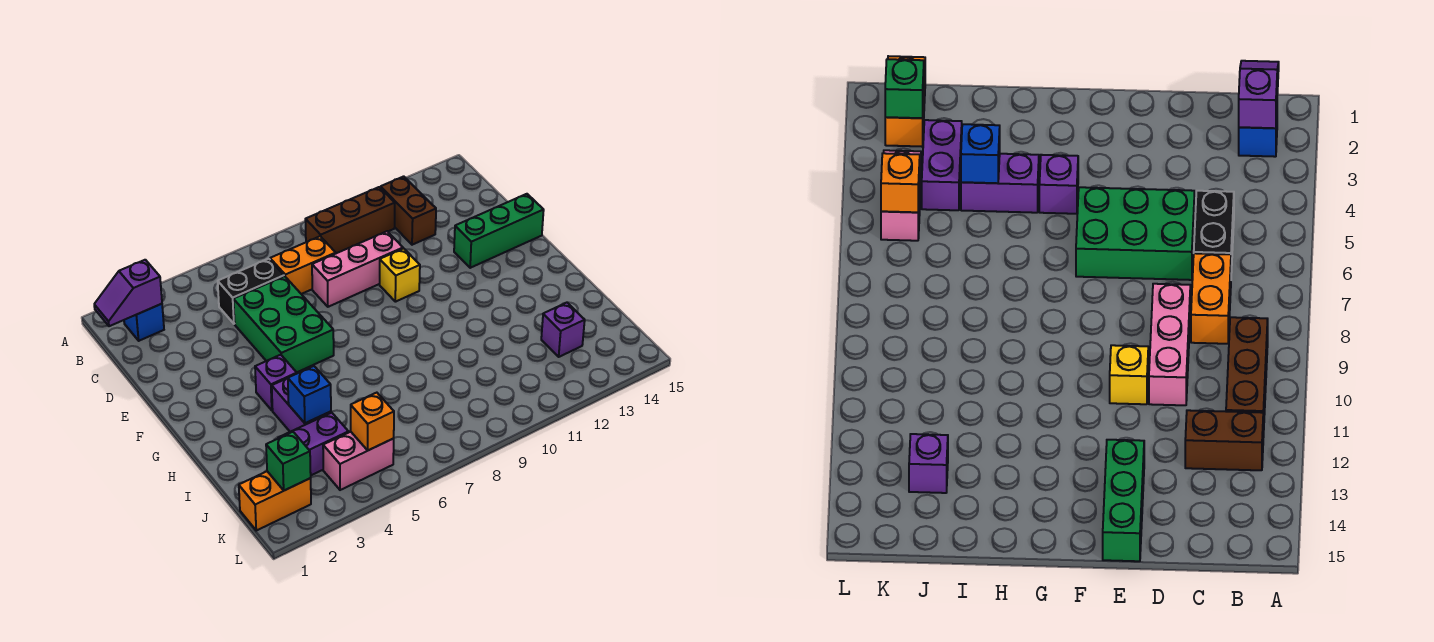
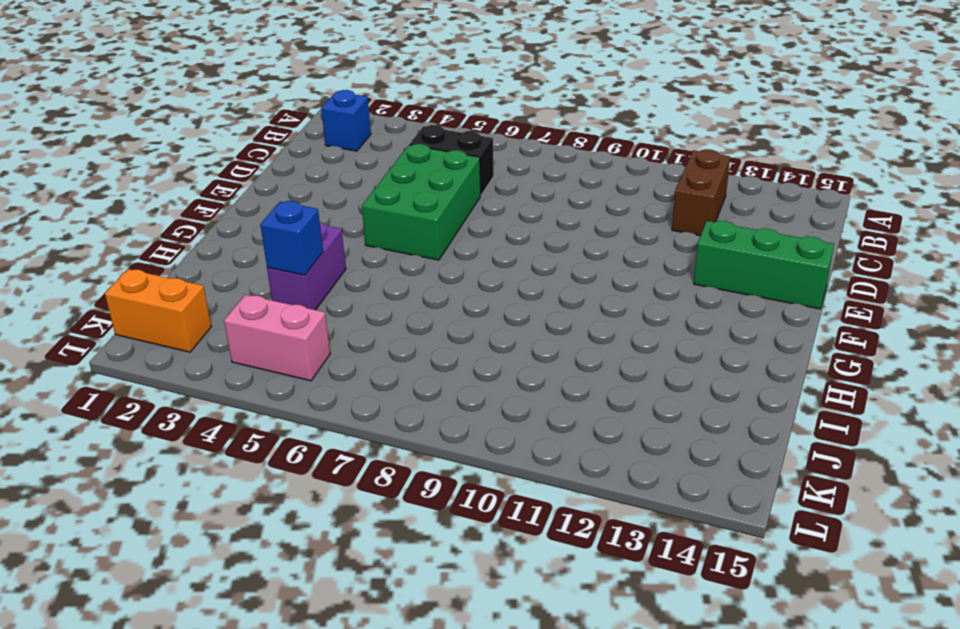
none -> brown brick B9:B11 level 1
none -> orange brick C7:C8 level 1
none -> pink brick D8:D10 level 1

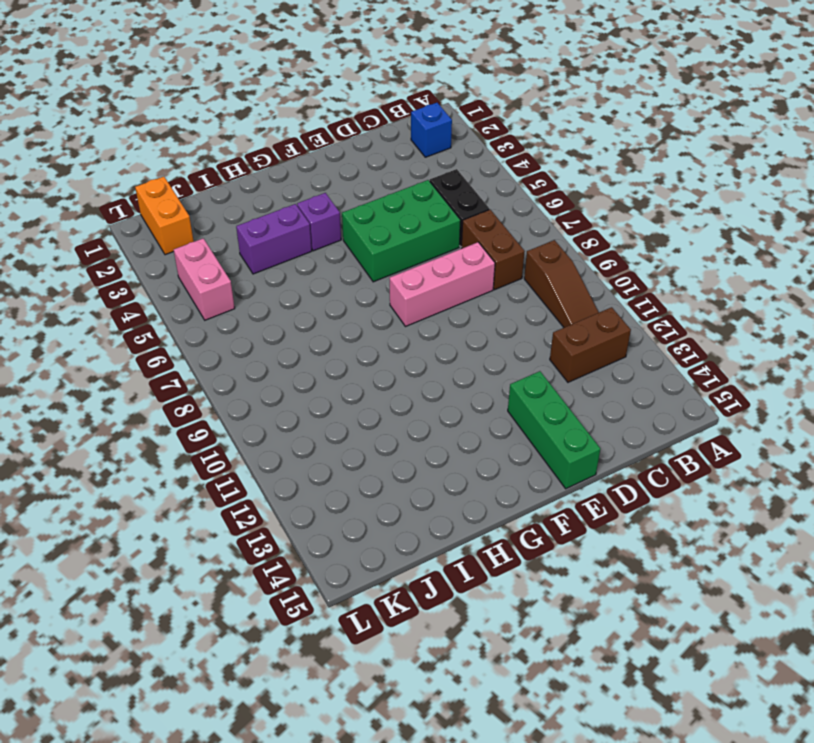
brown slope B9:B11 level 1 top 9 -> brown brick B9:B11 level 1
brown brick C7:C8 level 1 -> orange brick C7:C8 level 1
pink brick D8:F8 level 1 -> pink brick D8:D10 level 1
none -> yellow brick E10 level 1
none -> purple brick J3:J4 level 1
none -> purple brick J13 level 1

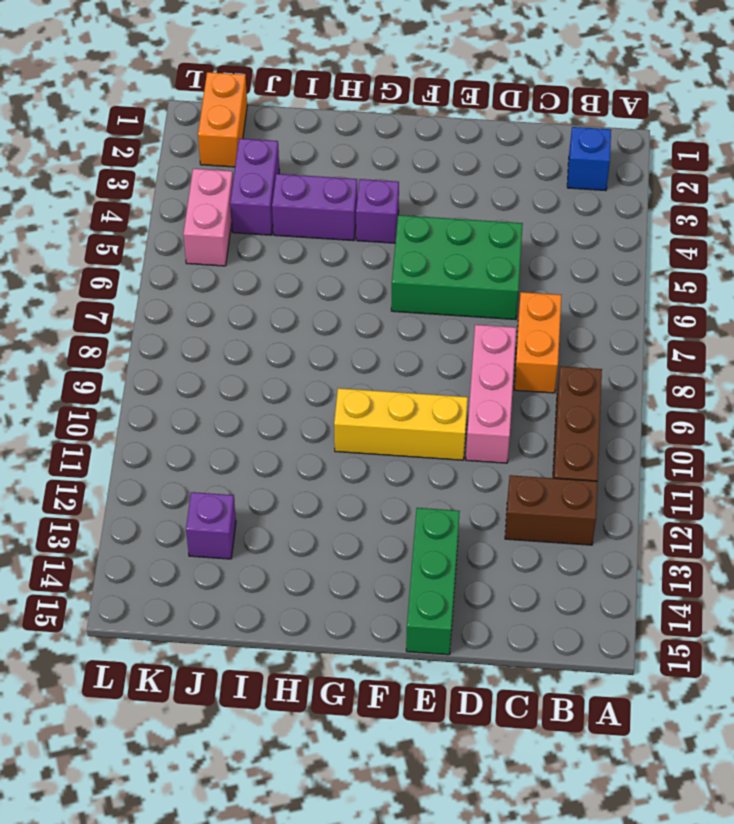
yellow brick E10:G10 level 1 -> yellow brick E10 level 1
none -> black brick C5:C6 level 1
none -> purple slope B1:B2 level 2 top 2
none -> blue brick I4 level 2

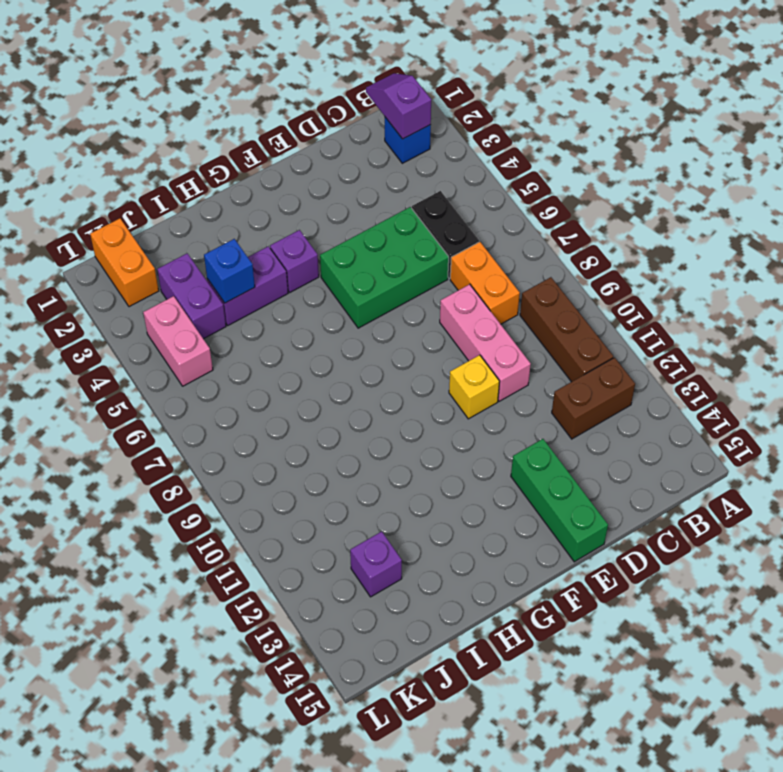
none -> green brick K2 level 2
none -> orange brick K5 level 2

